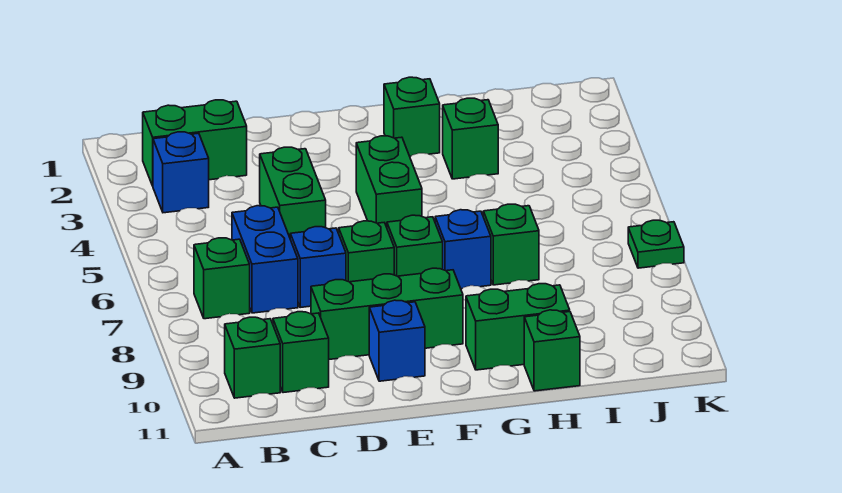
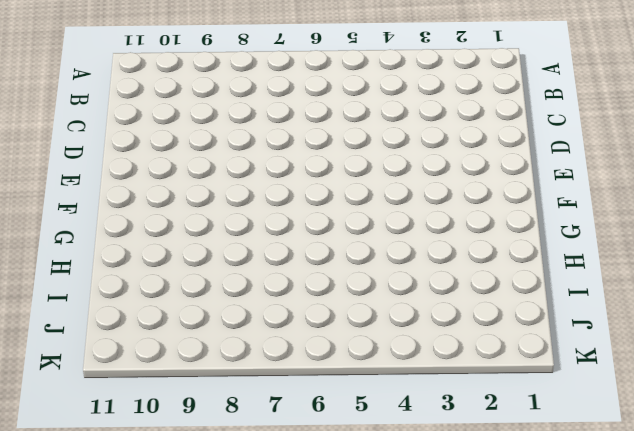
none -> green brick B2:C2 level 1
none -> blue brick B3 level 1
none -> green brick B7 level 1

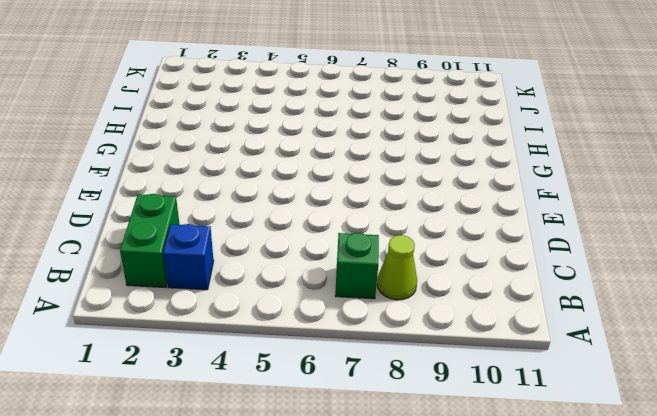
lime cone B8 level 1 -> none
none -> green brick B10 level 1
none -> blue brick C6:C7 level 1
none -> green brick C10 level 1

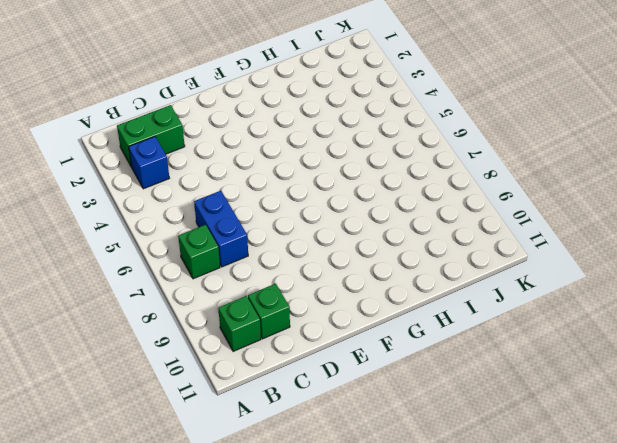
none -> green brick D4:D5 level 1
none -> blue brick D7 level 1
none -> green brick D9:F9 level 1

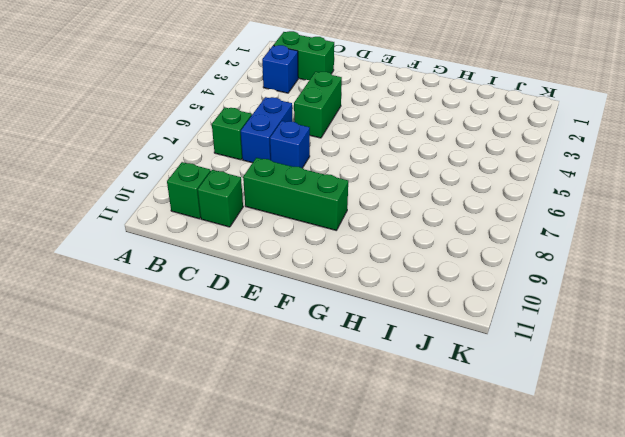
none -> green brick E7 level 1
none -> blue brick E10 level 1
none -> green brick F4:F5 level 1

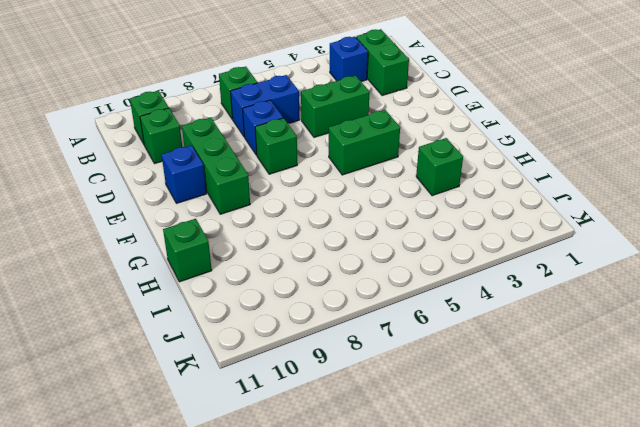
none -> green brick F7 level 1
none -> green brick G2 level 1
none -> blue brick G7 level 1

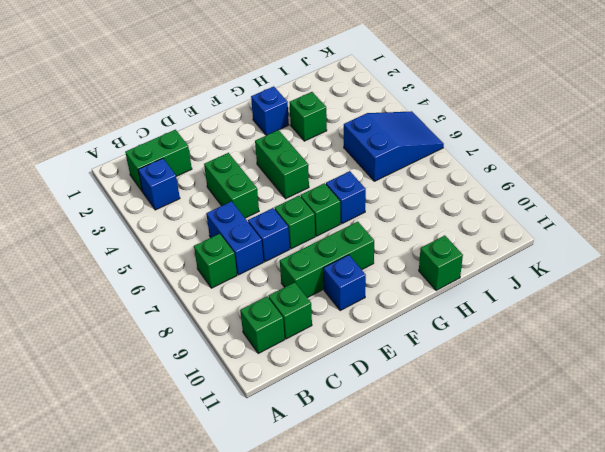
blue brick G2 level 1 -> green brick G2 level 1
blue slope I5:K6 level 1 top I -> none
none -> green brick G10:H10 level 1
none -> green brick H7 level 1
none -> green plate K7 level 1

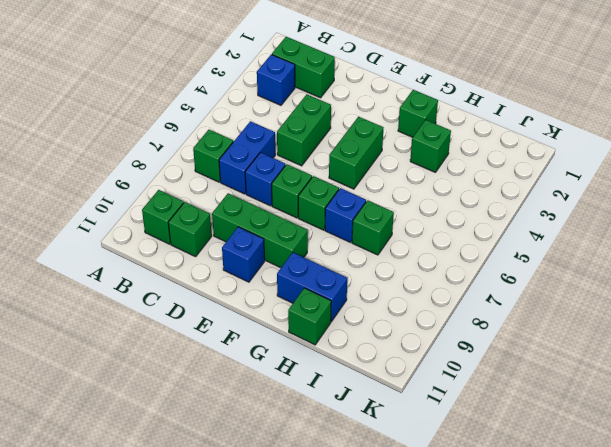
blue brick G10:H10 level 1 -> green brick G10:H10 level 1
none -> green plate K7 level 1

